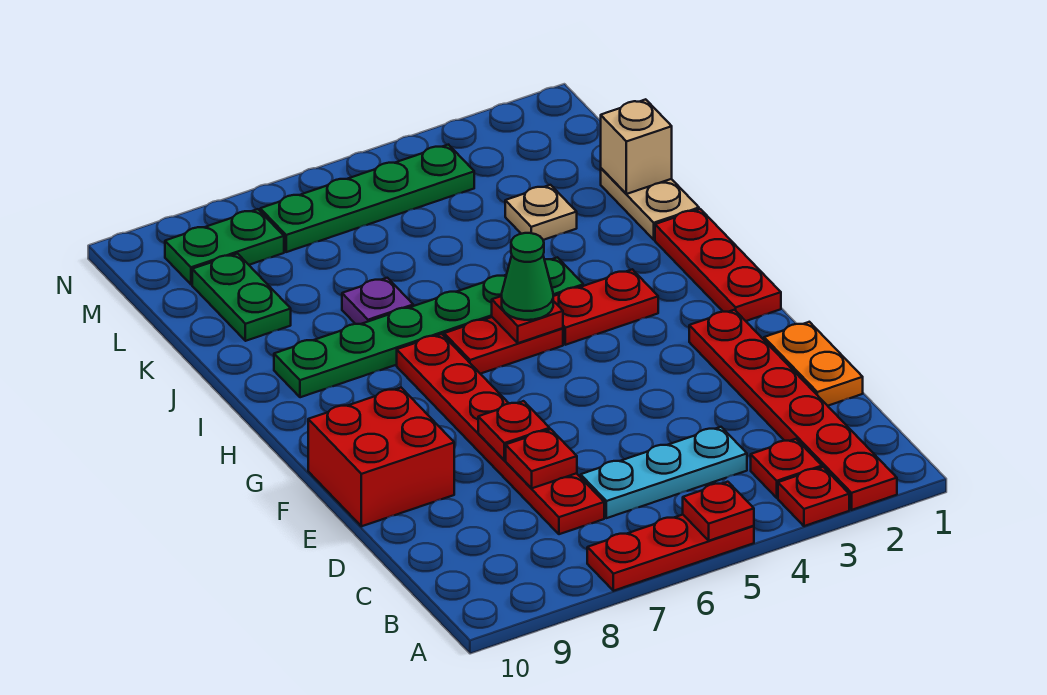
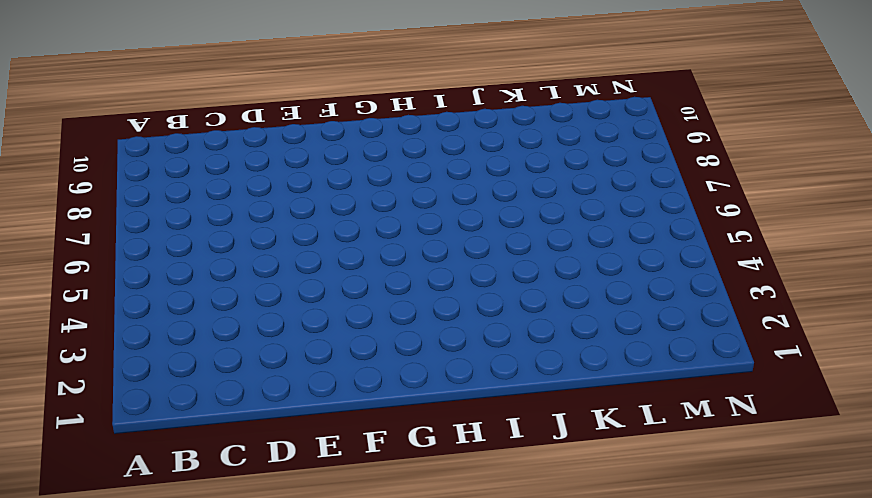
none -> red plate A2:F2 level 1
none -> red plate A3 level 1
none -> red plate A5:A7 level 1

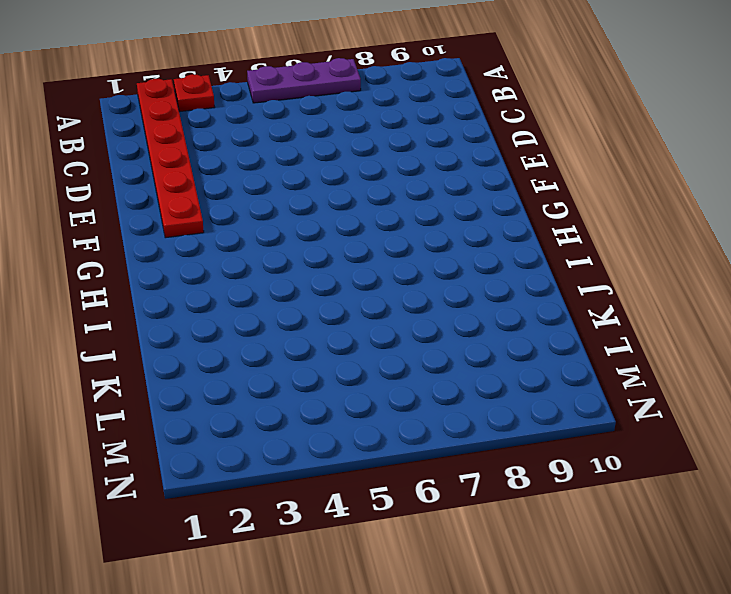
purple plate A5:A7 level 1 -> red plate A5:A7 level 1
none -> red plate B3 level 1
none -> cyan plate C4:C6 level 1
none -> red plate C7:H7 level 1

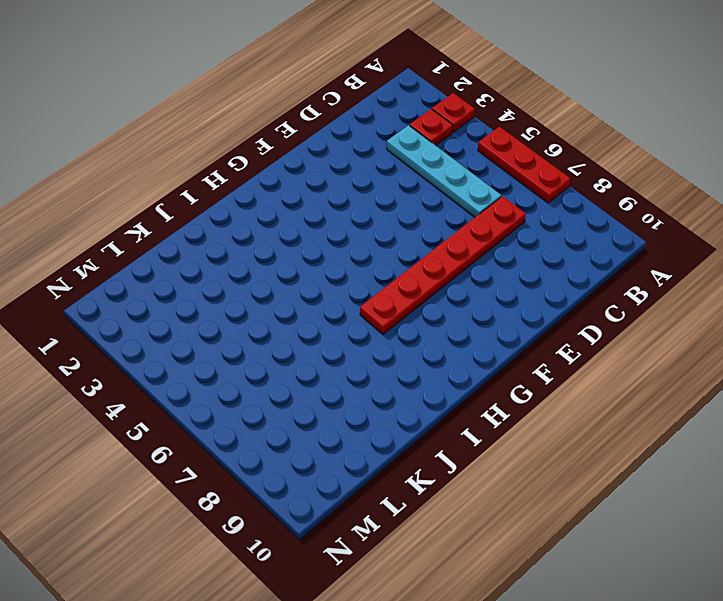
cyan plate C3:C6 level 1 -> cyan plate C4:C6 level 1
none -> red plate A2:F2 level 1
none -> orange plate D1:E1 level 1
none -> red brick E9:F10 level 1

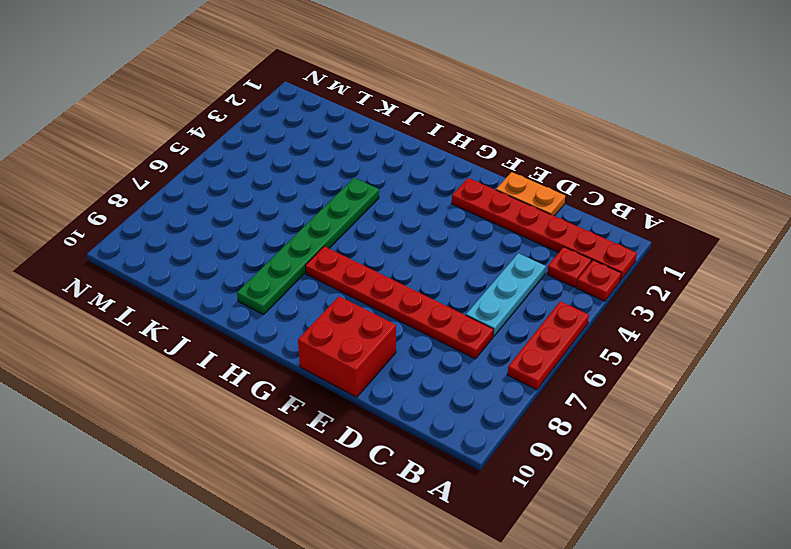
none -> red plate G1:I1 level 1
none -> red plate H3:H4 level 1
none -> red plate H5:H6 level 1

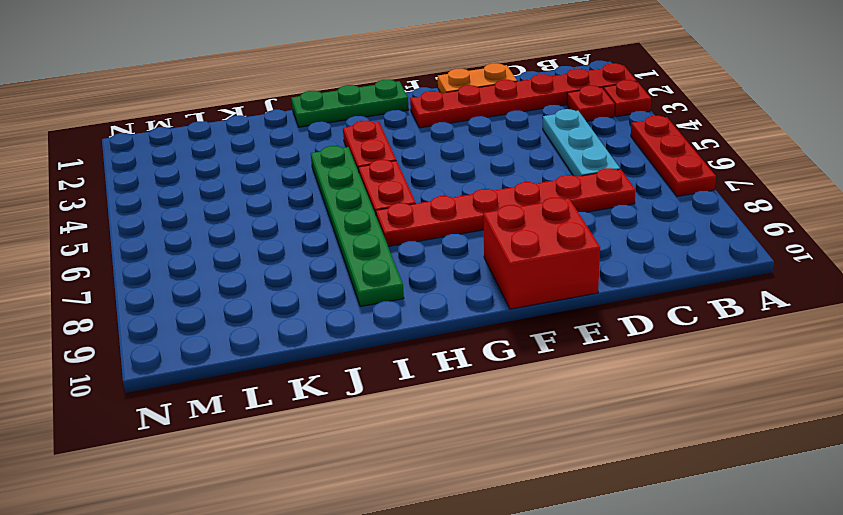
green plate G1:I1 level 1 -> red plate G1:I1 level 1
none -> tan plate J1:K1 level 1
none -> purple plate J7 level 1
none -> tan plate K3 level 1

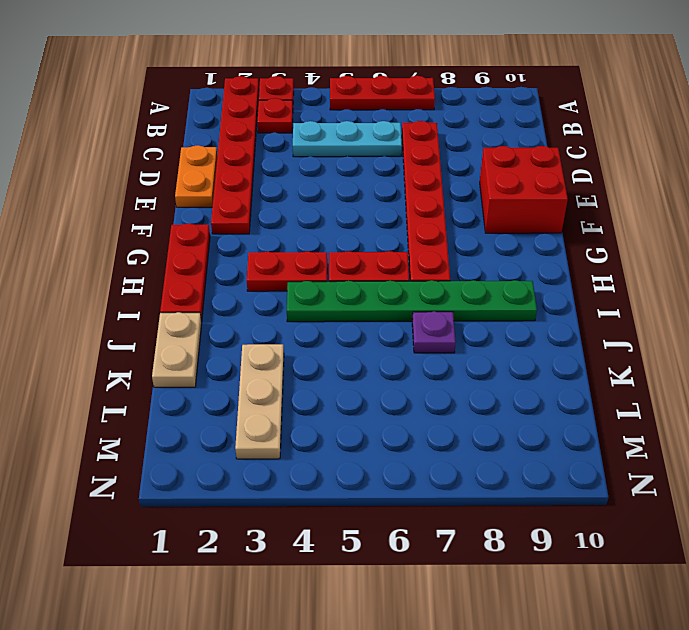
tan plate K3:M3 level 1 -> tan plate K3 level 1
none -> green plate K9:L9 level 1
none -> green plate M4:M7 level 1
none -> green plate M8:M9 level 1

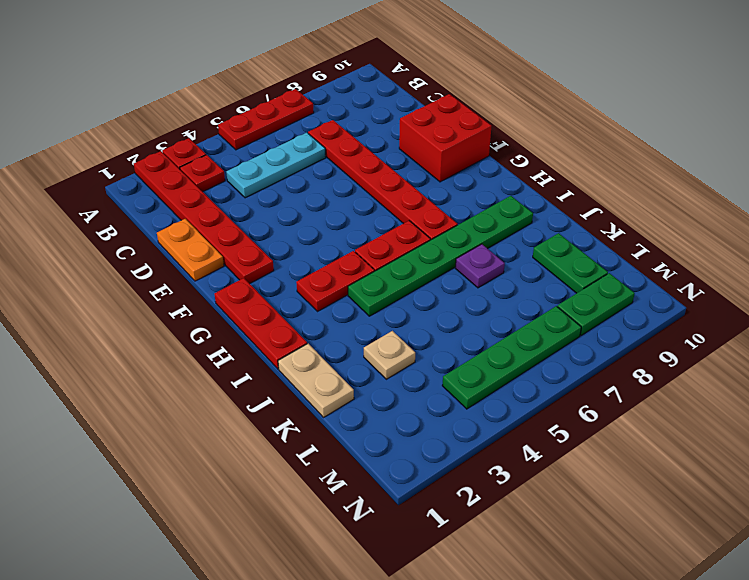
none -> red plate A5 level 2
none -> red plate D7 level 2
none -> red plate E7 level 2

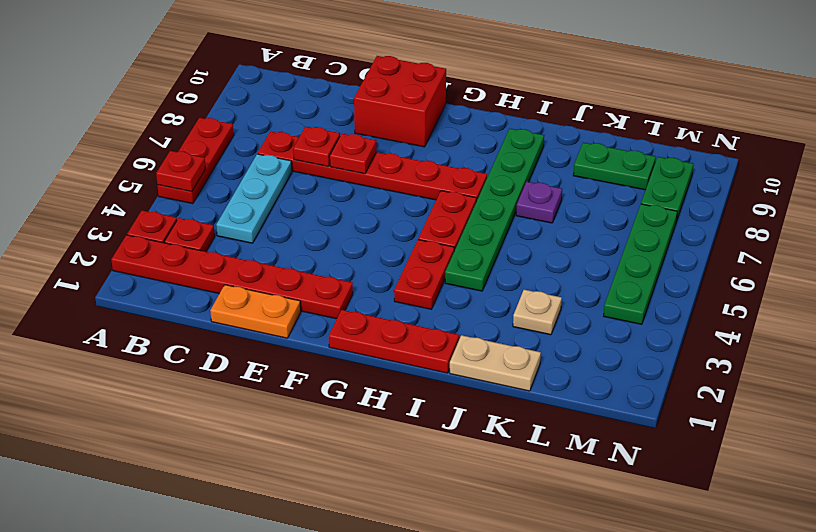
none -> red plate H5 level 2
none -> tan brick K1 level 2
none -> green cone H5 level 3

